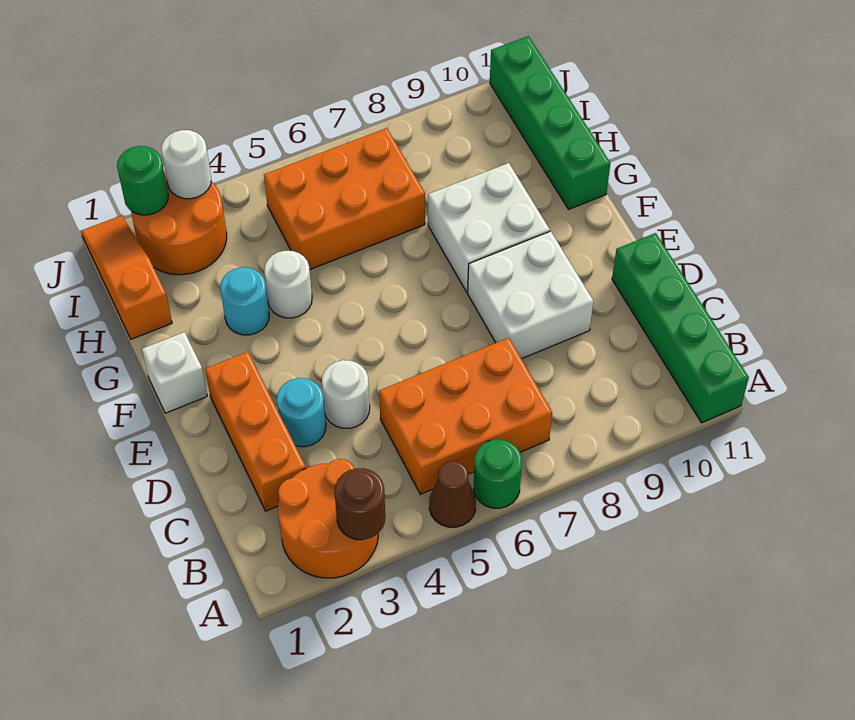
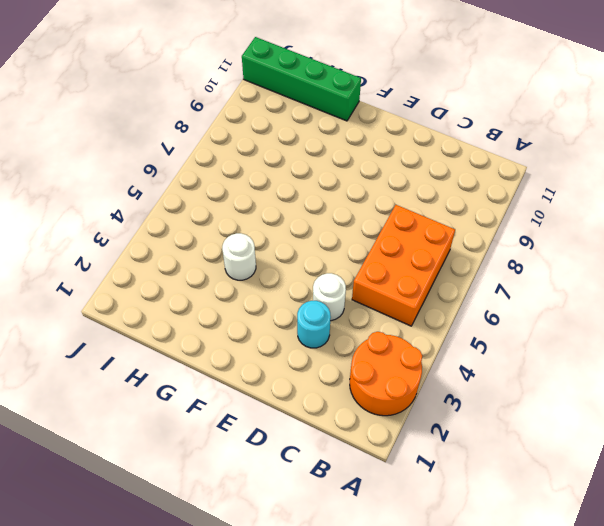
none -> brown cone A5 level 1
none -> green round brick A6 level 1
none -> green brick A11:D11 level 1

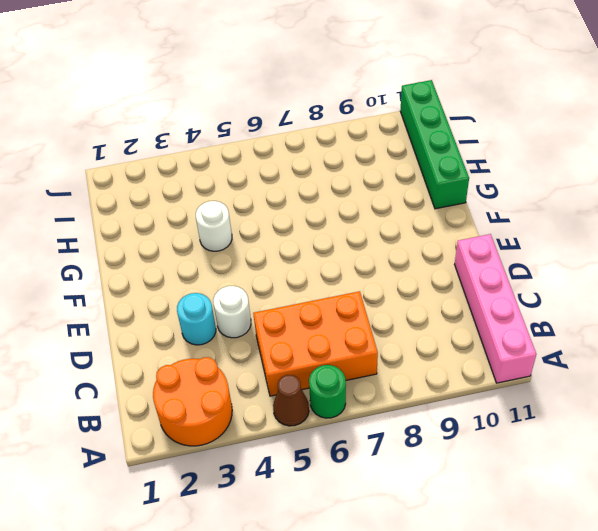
pink brick A11:D11 level 1 -> green brick A11:D11 level 1
none -> orange brick C2:E2 level 1
none -> white brick D8:E9 level 1
none -> white brick F1 level 1

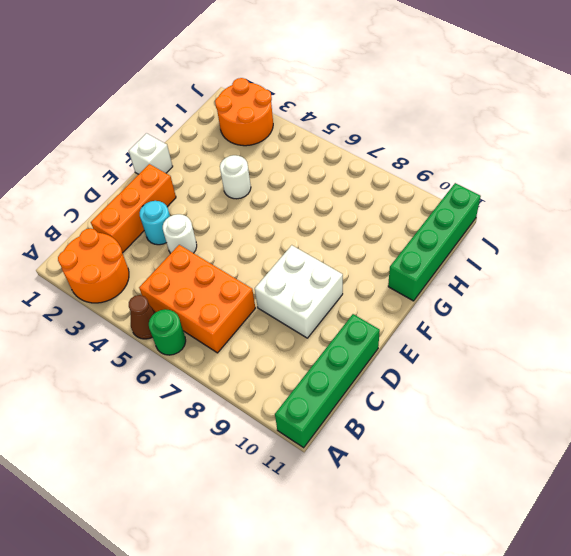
none -> white brick F8:G9 level 1
none -> cyan round brick G3 level 1
none -> orange slope H1:J1 level 1 top H

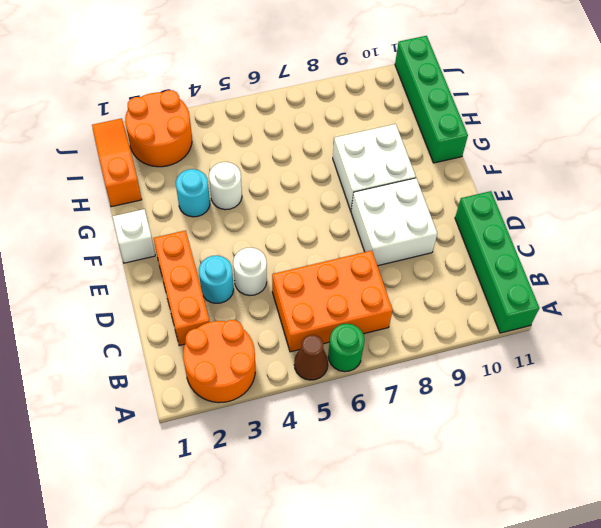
none -> orange brick H5:I7 level 1
none -> brown round brick A3 level 2
none -> green round brick J2 level 2

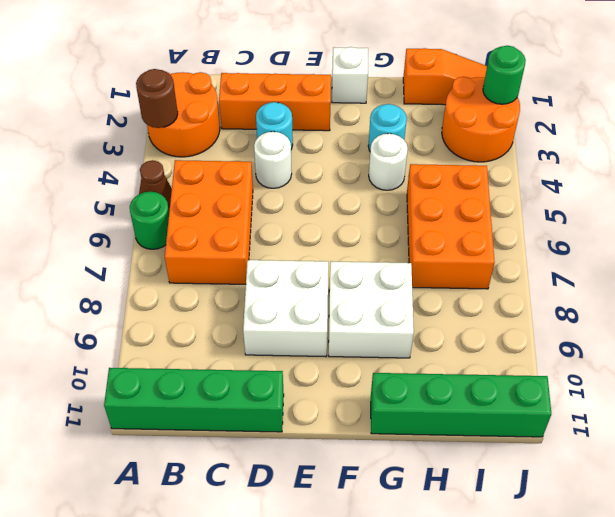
none -> white round brick J3 level 2

